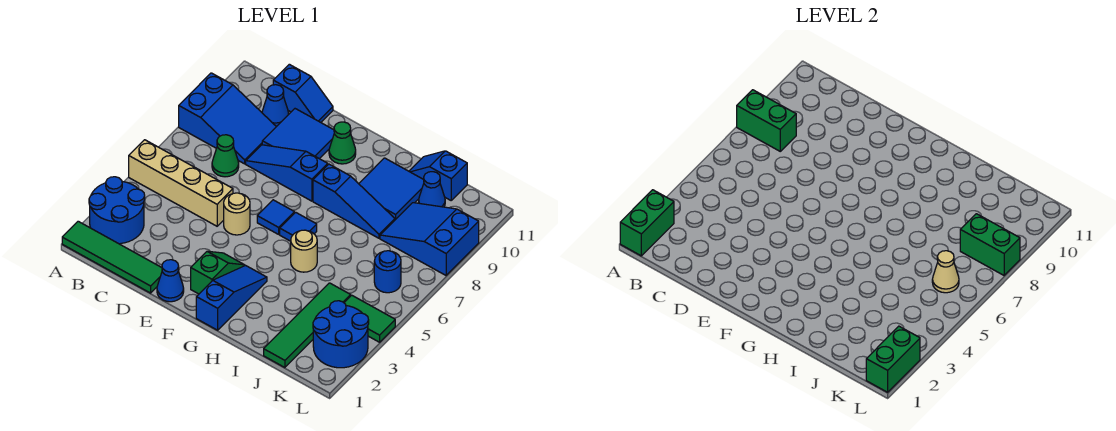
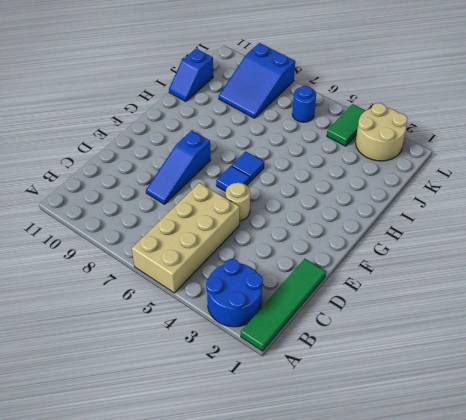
tan brick A5:D6 level 1 -> tan brick A5:D5 level 1
tan round brick K2:L3 level 1 -> blue round brick K2:L3 level 1
none -> blue slope A8:C9 level 1 top A
none -> green cone C7 level 1
none -> blue cone C10 level 1
none -> blue slope C11:D11 level 1 top C

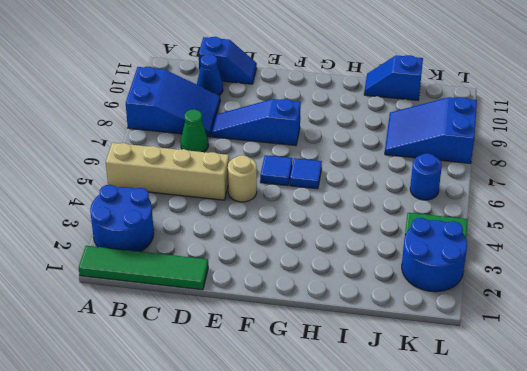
none -> blue tile D9:E10 level 1
none -> blue cone E1 level 1
none -> green slope F2:F3 level 1 top 2
none -> green cone F10 level 1

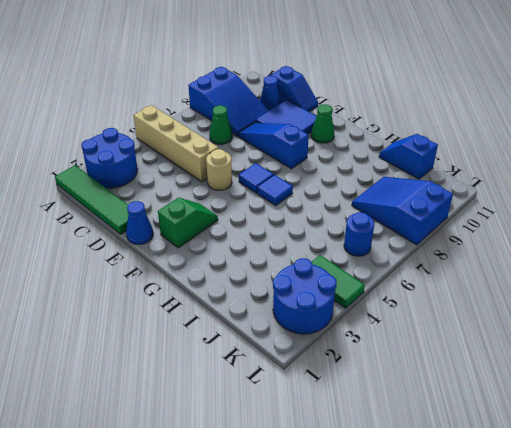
none -> blue slope G1:G3 level 1 top 1
none -> blue slope G8:I8 level 1 top G
none -> tan round brick H5 level 1
none -> blue tile H9:I10 level 1

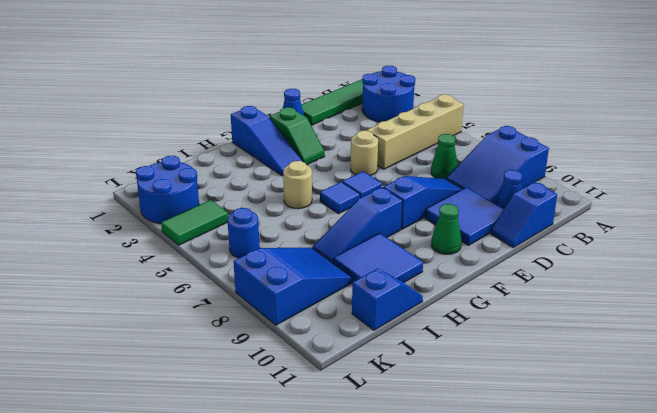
none -> green tile J1:J4 level 1
none -> blue cone J10 level 1
none -> green brick A1:A2 level 2
none -> green brick A8:B8 level 2

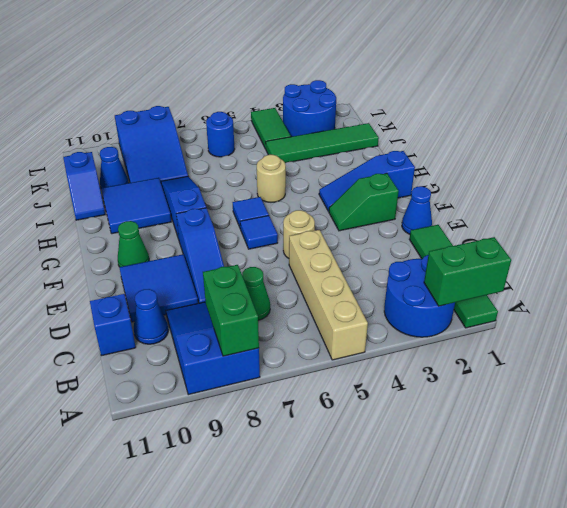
none -> tan cone K6 level 2
none -> green brick K8:L8 level 2
none -> green brick L1:L2 level 2

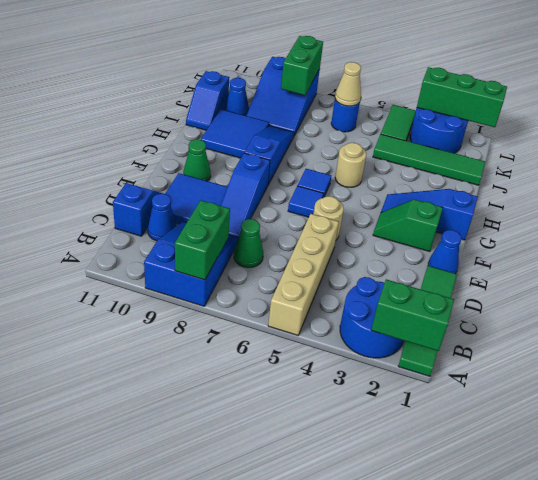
green brick L1:L3 level 2 -> green brick L1:L2 level 2

